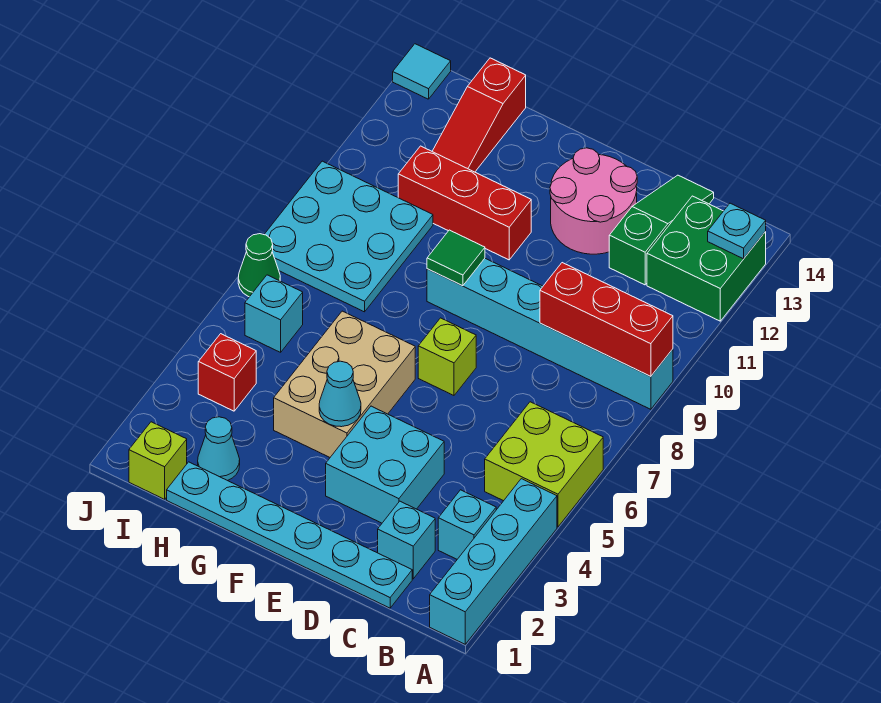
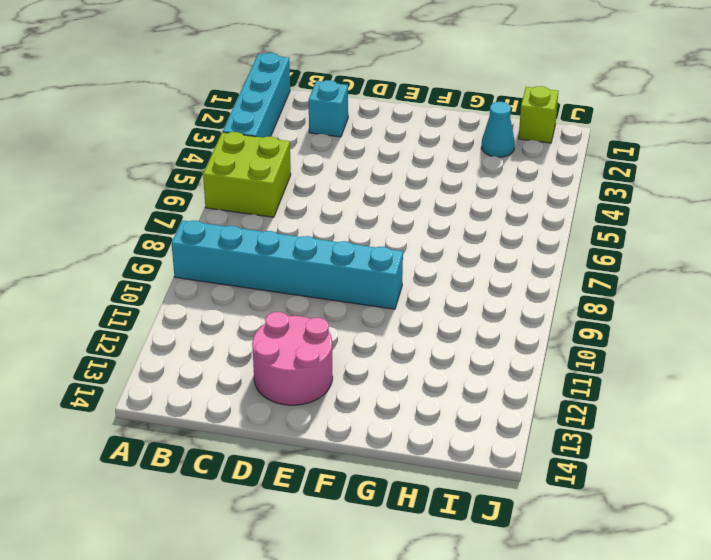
none -> green brick A12:B13 level 1
none -> cyan brick B3 level 1
none -> cyan plate C1:H1 level 1

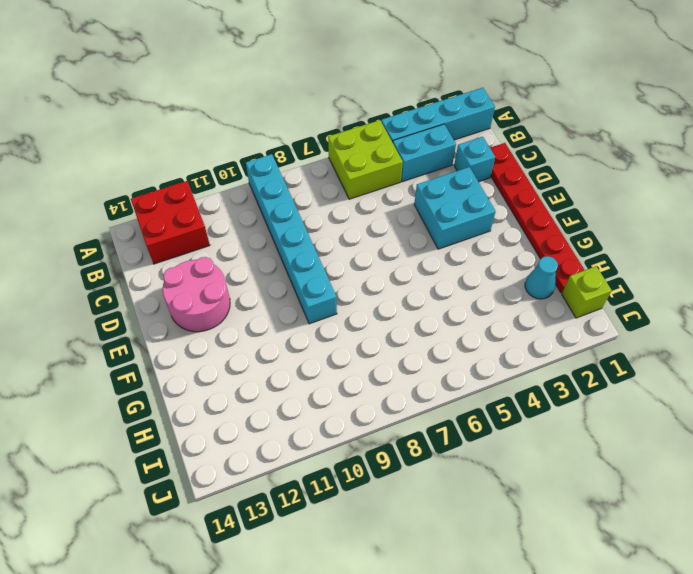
red brick A12:B13 level 1 -> green brick A12:B13 level 1
cyan brick B3:B4 level 1 -> cyan brick B3 level 1
red plate C1:H1 level 1 -> cyan plate C1:H1 level 1
none -> green slope C12:C14 level 1 top 12
none -> lime brick E7 level 1
none -> tan brick F4:G6 level 1

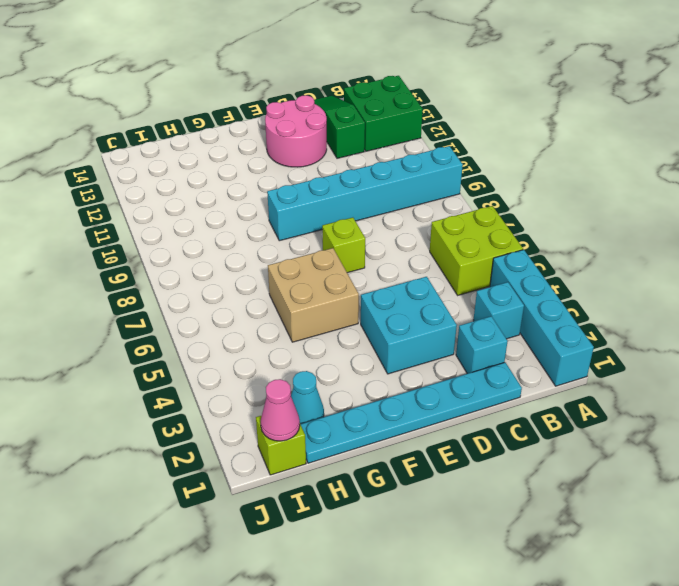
tan brick F5:G6 level 1 -> tan brick F4:G6 level 1
pink cone I1 level 2 -> none
none -> red brick F11:H11 level 1
none -> cyan plate H8:J10 level 1
none -> red slope H12:H14 level 1 top 14

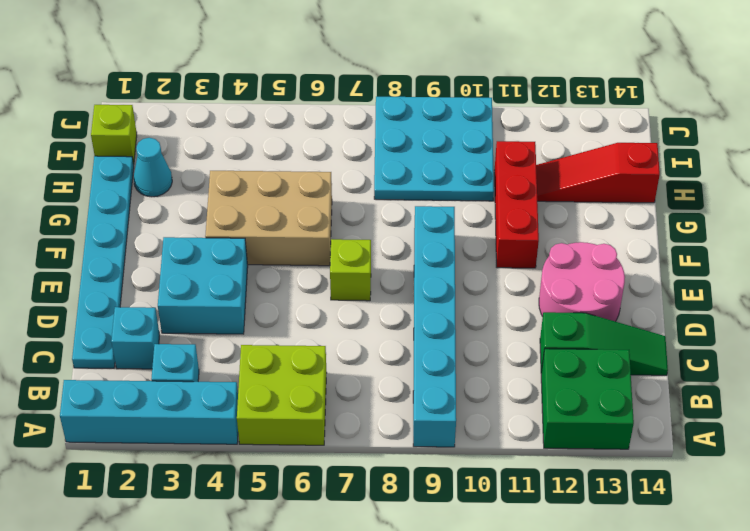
none -> red brick I4 level 1
none -> cyan brick I6 level 1
none -> green cone J7 level 1

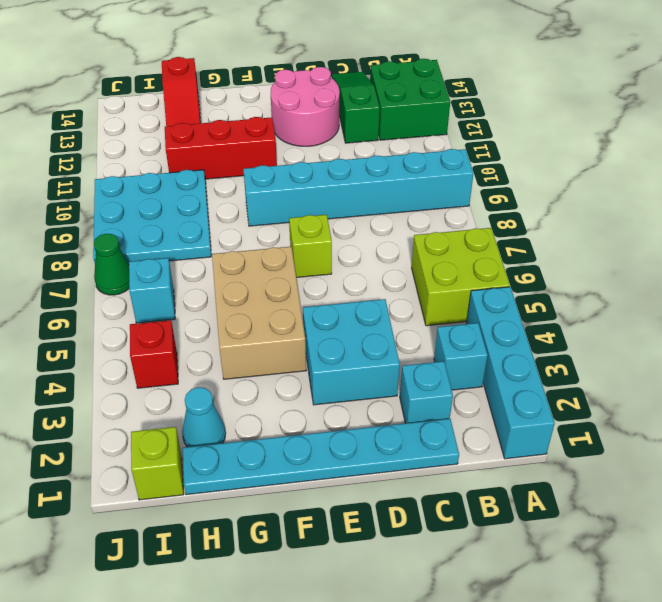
none -> cyan tile J14 level 1
none -> red brick A9:C9 level 2
none -> cyan plate A13 level 2

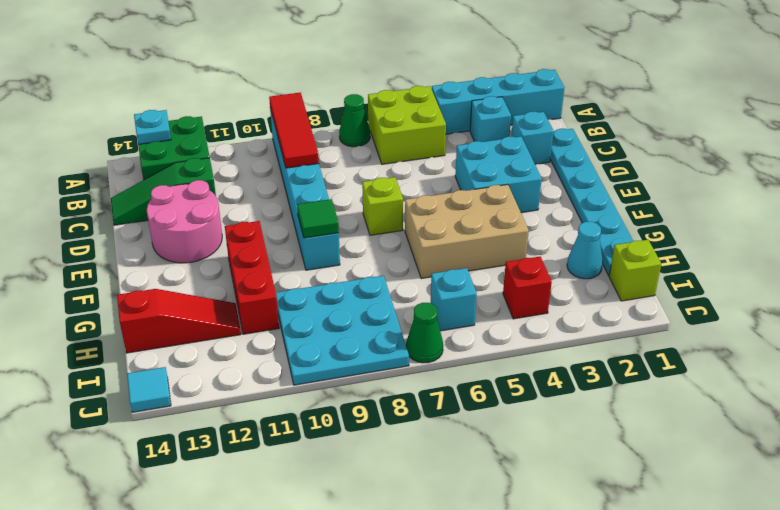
green cone A7 level 1 -> none
red tile A9:C9 level 2 -> red brick A9:C9 level 2
none -> cyan cone F4 level 2

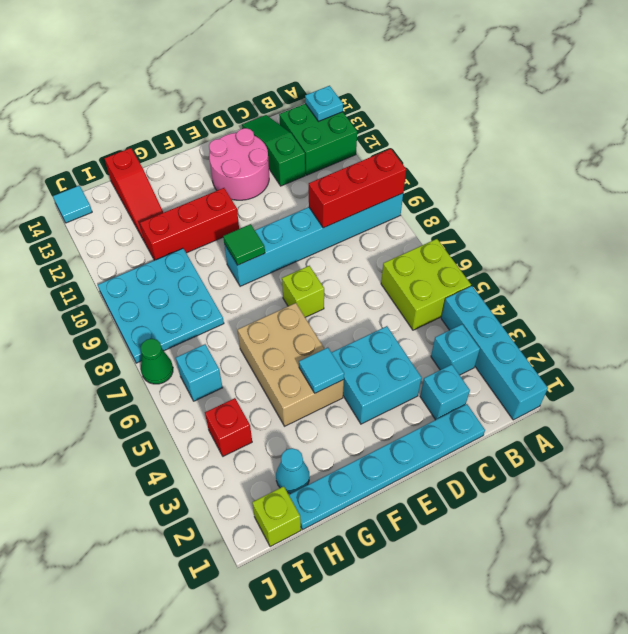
cyan tile F4 level 2 -> cyan cone F4 level 2

